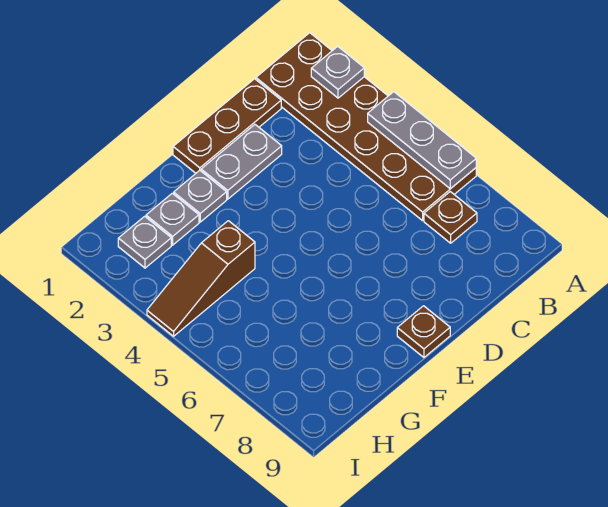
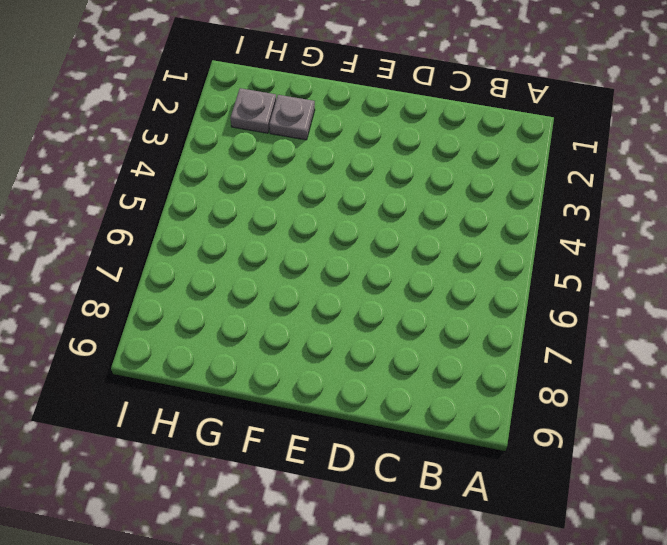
none -> brown plate A1:B6 level 1
none -> brown plate B7 level 1

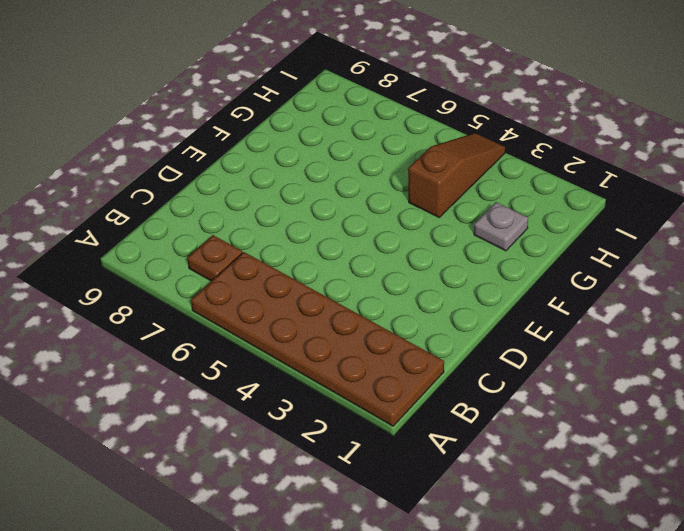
none -> brown plate C1:E1 level 1
none -> grey plate D2:E2 level 1

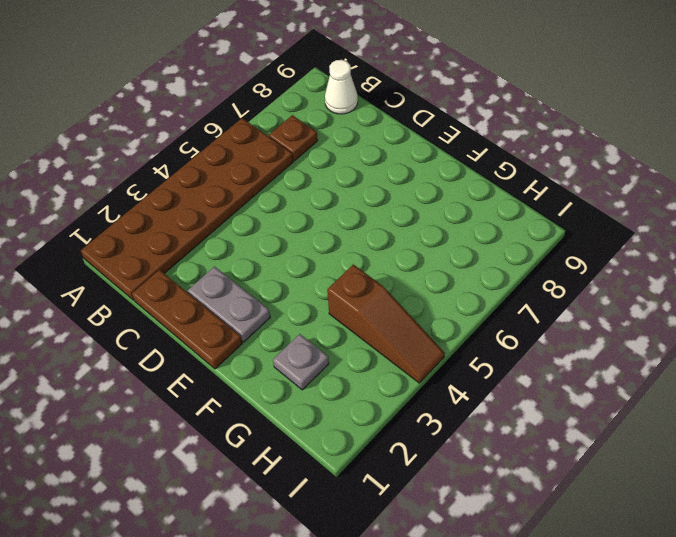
white cone B9 level 1 -> none
none -> brown plate E9 level 1
none -> grey plate F2 level 1

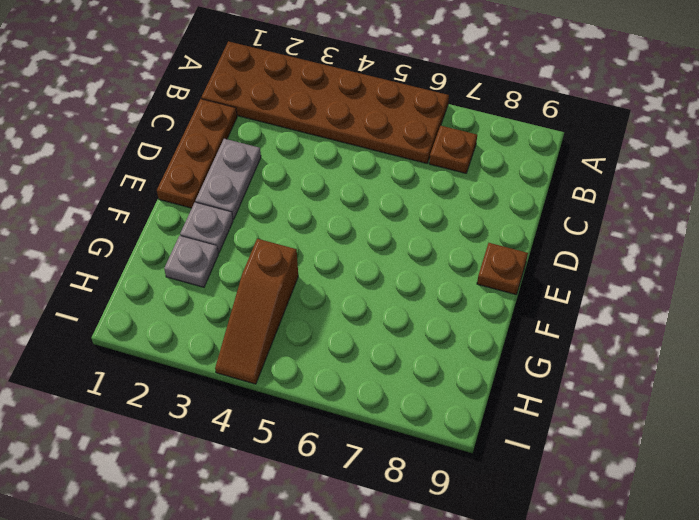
none -> grey plate H2 level 1
none -> grey plate A2 level 2

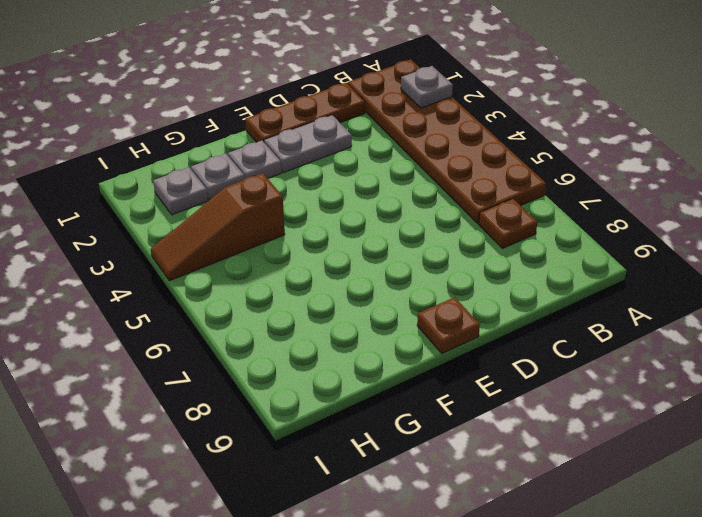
none -> grey plate A4:A6 level 2

